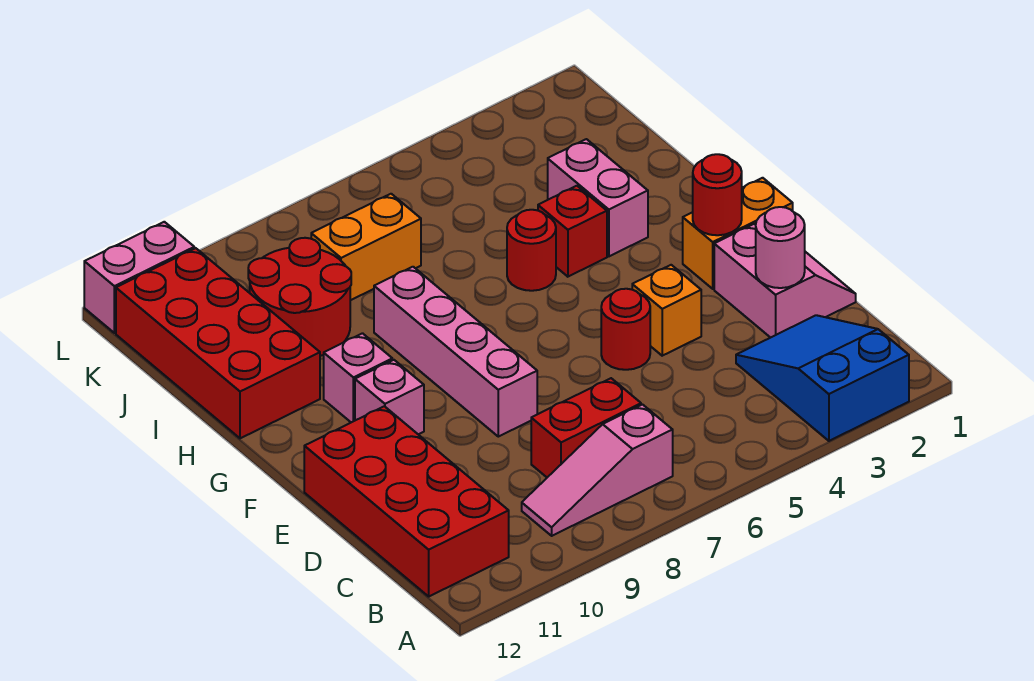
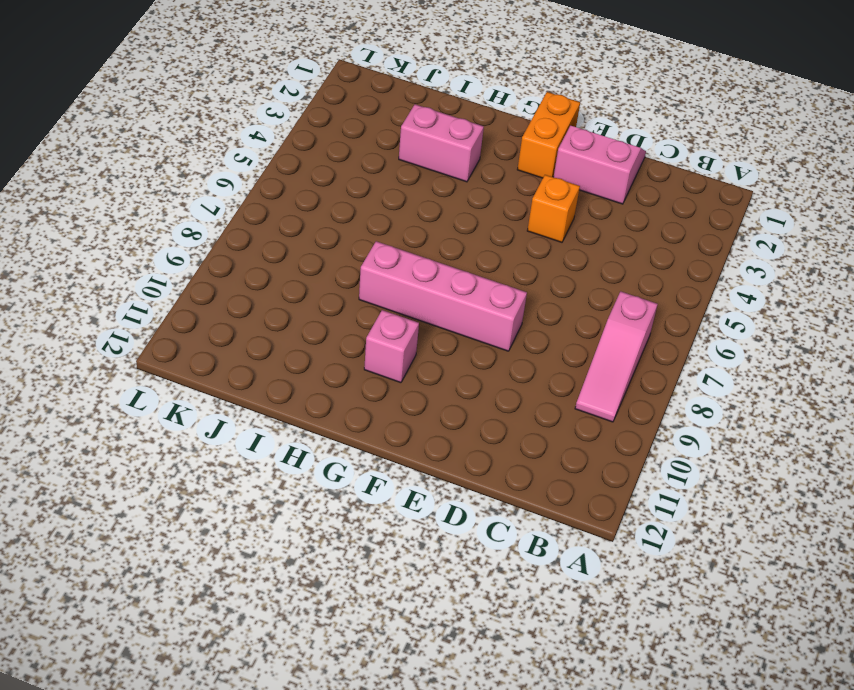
none -> blue slope A2:C3 level 1 top A
none -> red brick B11:E12 level 1
none -> red brick C7:C8 level 1

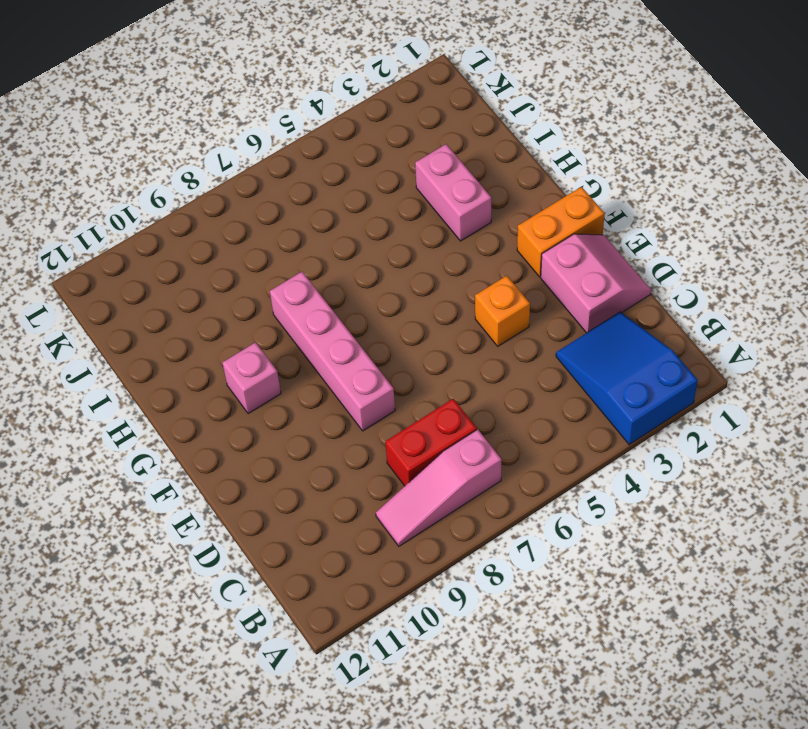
none -> red brick B11:E12 level 1
none -> red round brick E5 level 1
none -> pink brick F10 level 1

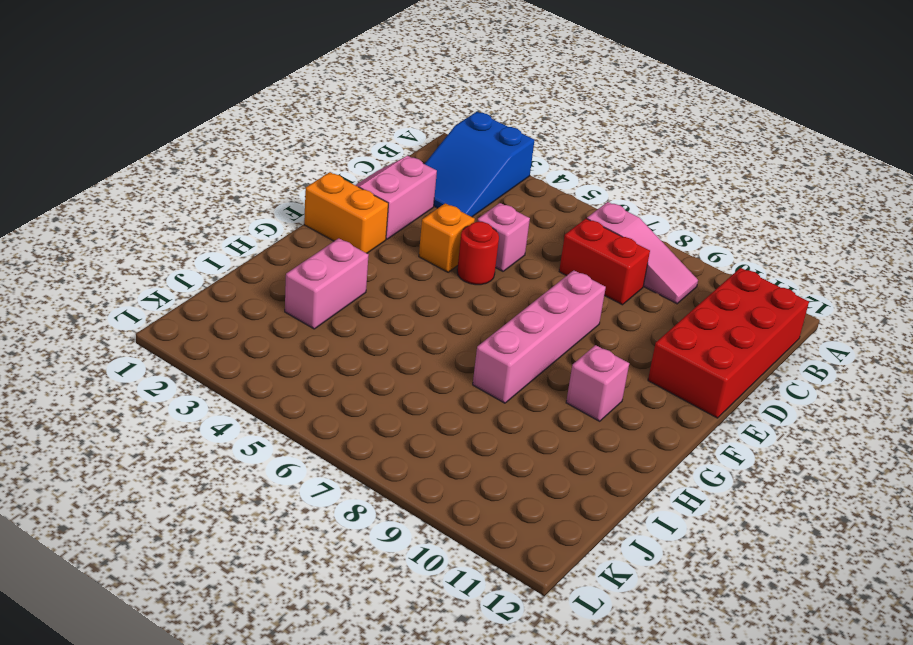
pink brick D5 level 1 -> pink brick F10 level 1
none -> red brick H4 level 1
none -> red round brick H5 level 1
none -> red brick H11:K12 level 1

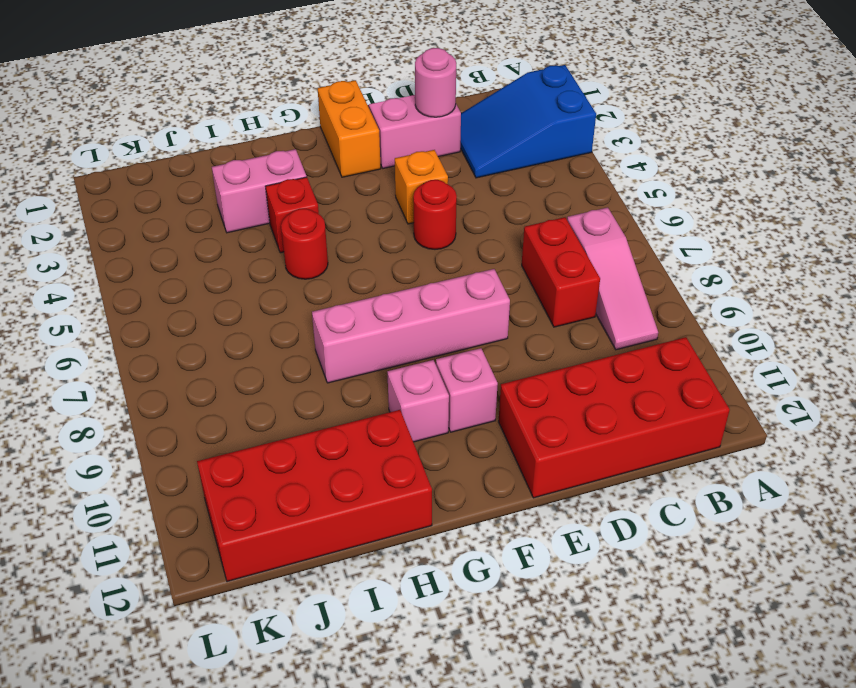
none -> red round brick I9:J10 level 1
none -> orange brick J7:J8 level 1
none -> pink brick L11:L12 level 1

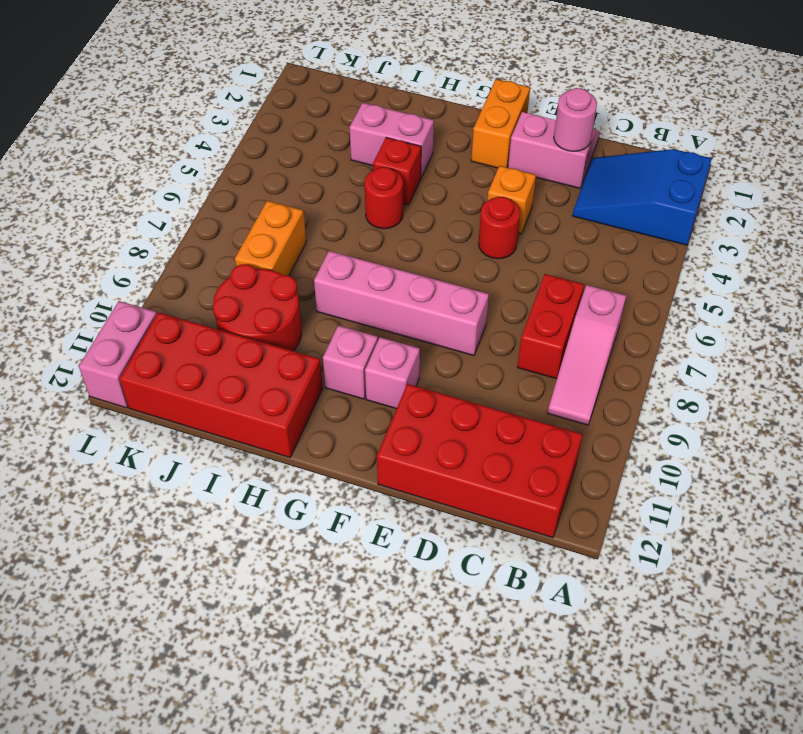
none -> red round brick F2 level 2

